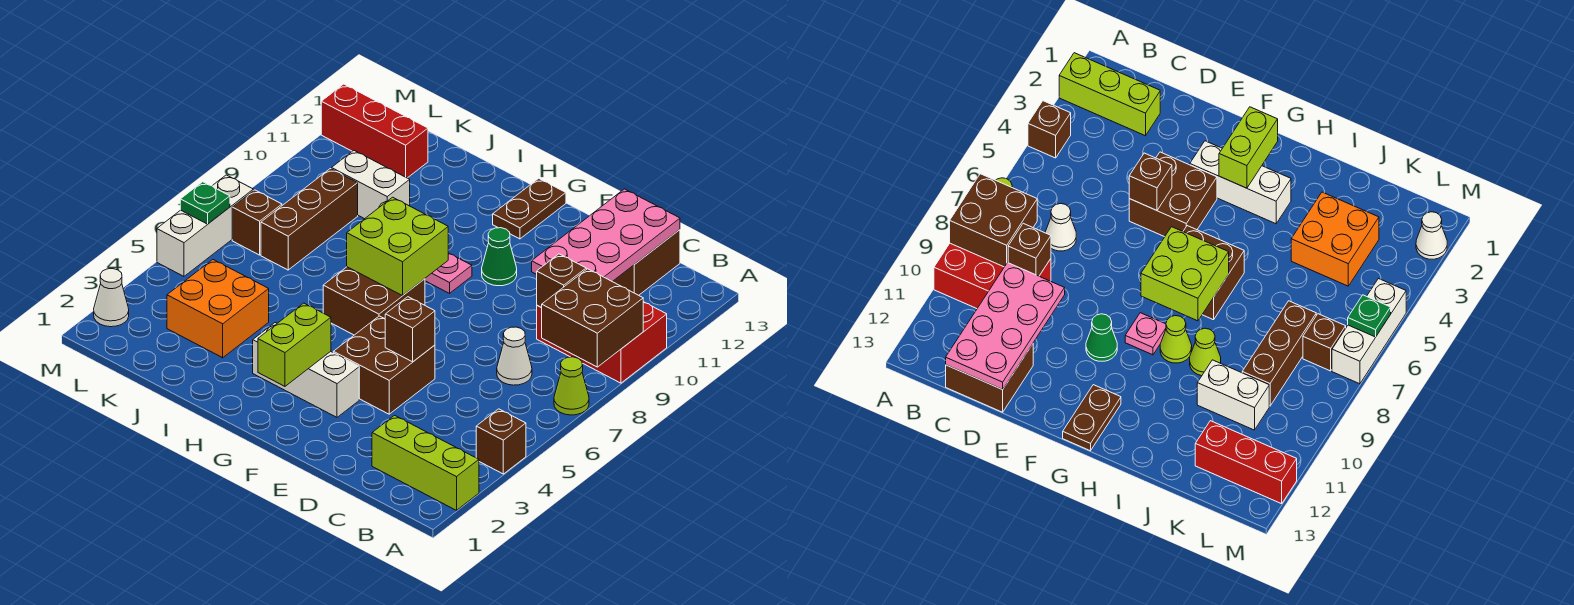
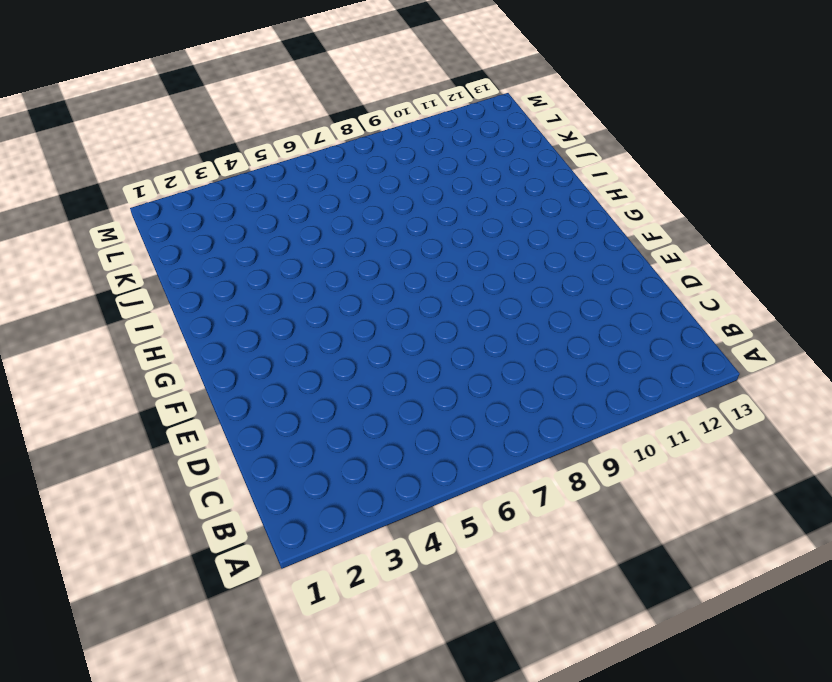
none -> lime brick A2:C2 level 1
none -> brown brick A4 level 1
none -> lime cone A7 level 1

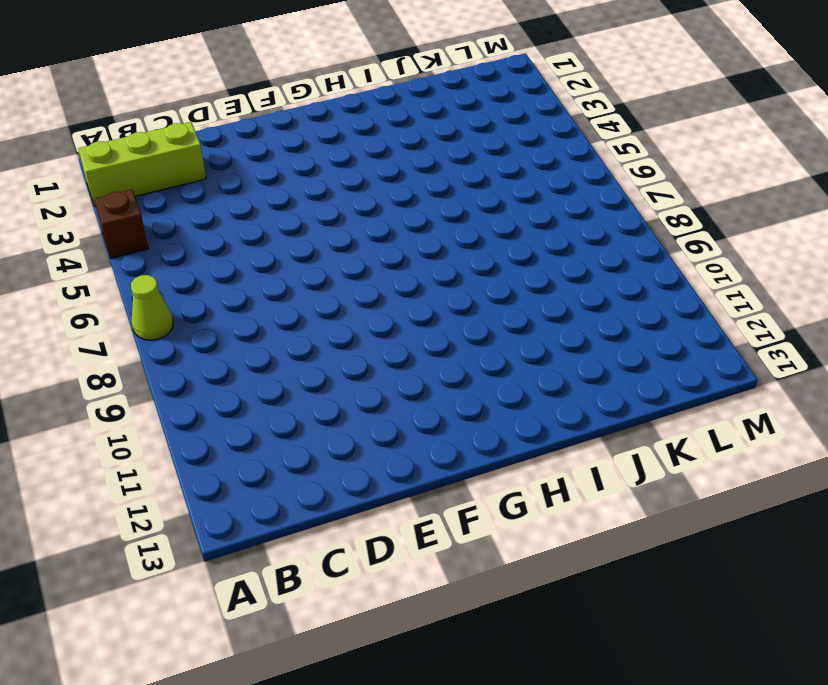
none -> red brick A9:C10 level 1
none -> white cone C7 level 1
none -> brown brick C12:D13 level 1

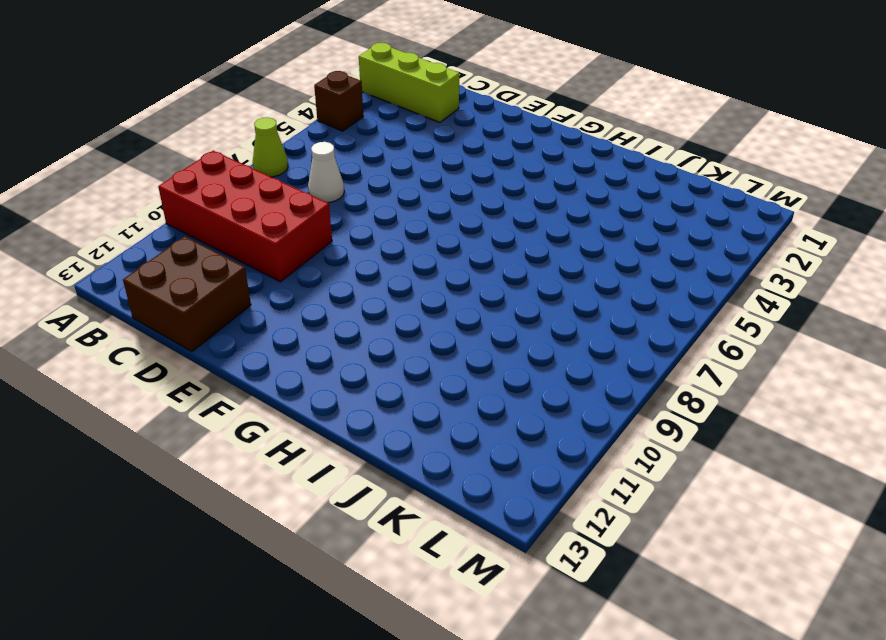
red brick A9:D10 level 1 -> red brick A9:C10 level 1
none -> brown brick E4:F5 level 1
none -> white brick F3:H3 level 1
none -> green cone F10 level 1

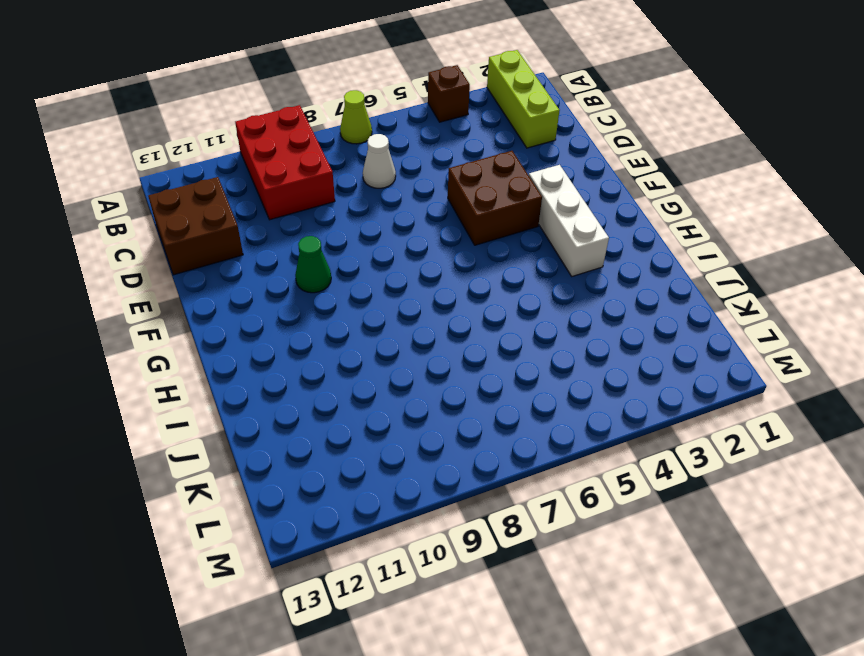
none -> brown brick G6:H7 level 1
none -> pink plate G9 level 1
none -> brown plate G12:G13 level 1

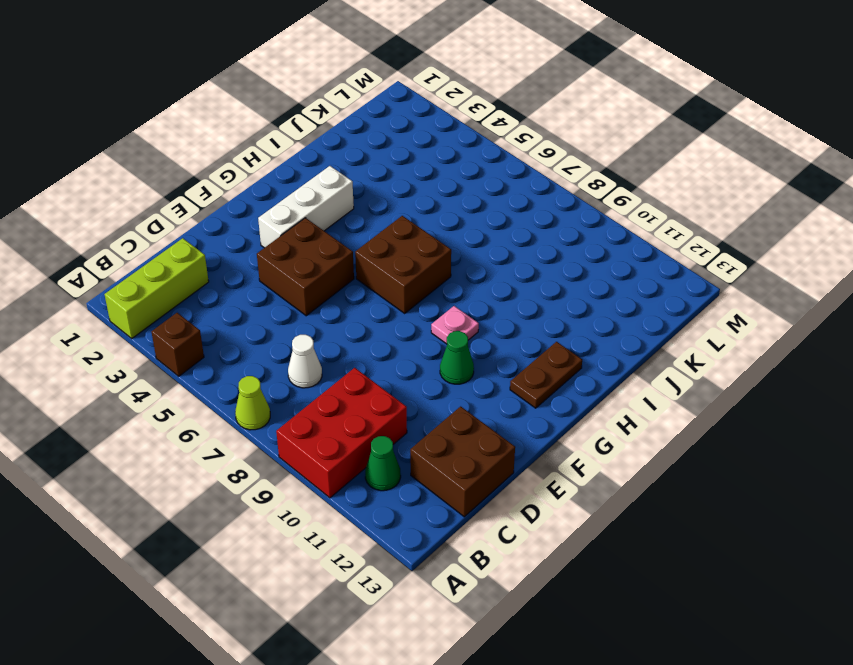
green cone B11 level 1 -> none
brown plate G12:H12 level 1 -> brown plate G12:G13 level 1
none -> lime cone H9 level 1
none -> lime cone I9 level 1
none -> orange brick J3:K4 level 1

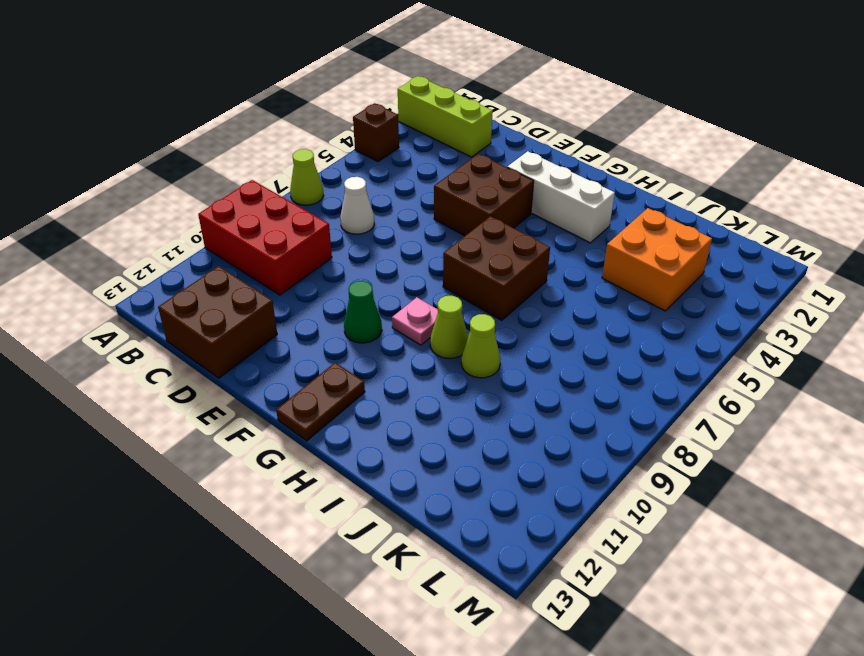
none -> white brick J10:K10 level 1
none -> brown brick K7:K9 level 1
none -> red brick K12:M12 level 1

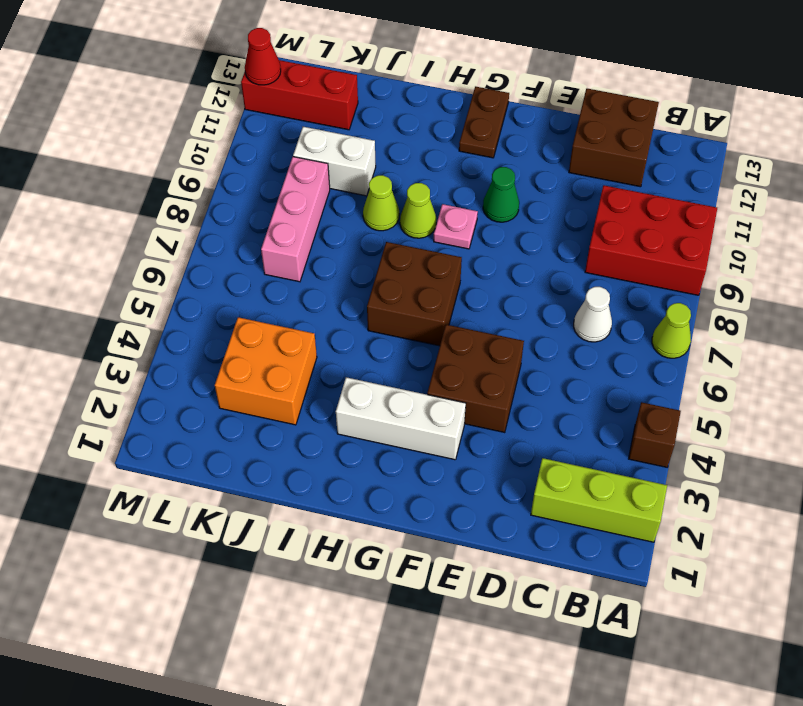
pink brick K7:K9 level 1 -> brown brick K7:K9 level 1
red cone M12 level 2 -> none
none -> brown brick L7 level 1
none -> white cone M2 level 1
none -> white brick M5:M7 level 1

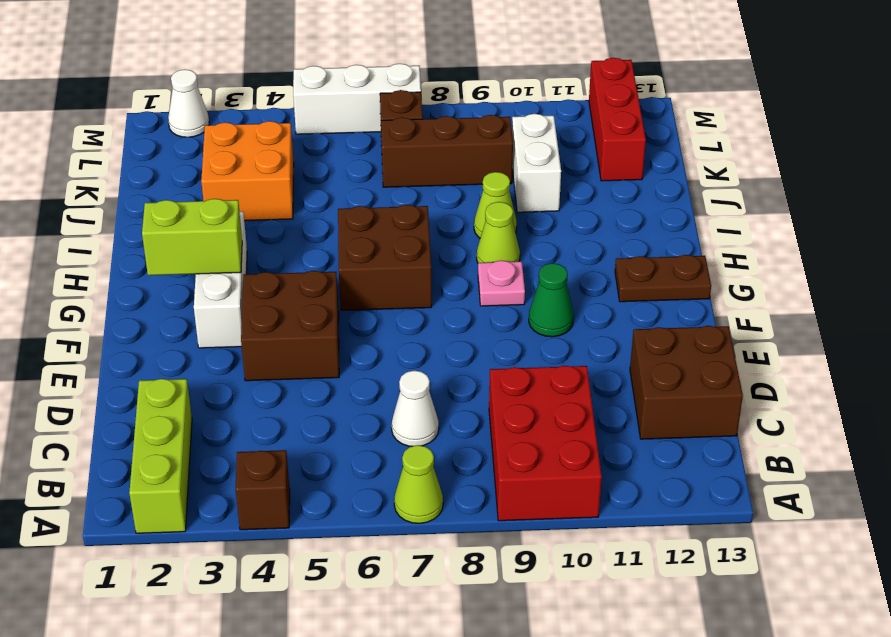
none -> brown brick A8:B9 level 2
none -> brown brick C9 level 2
none -> pink plate C10:D13 level 2

